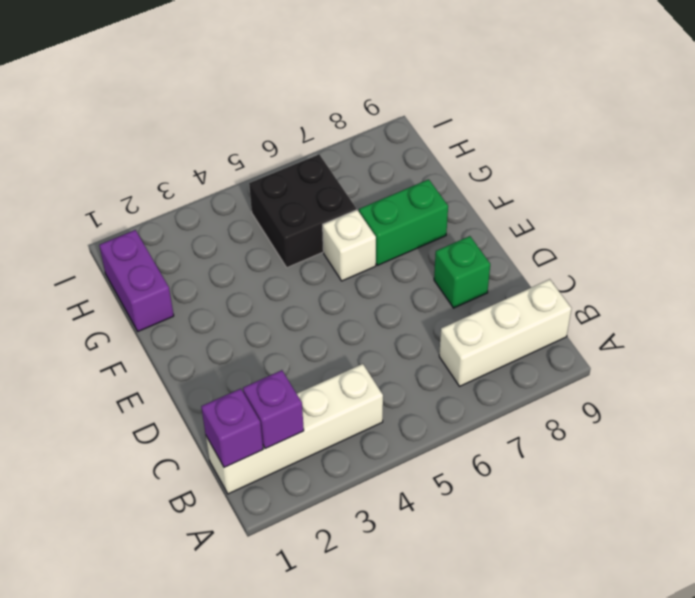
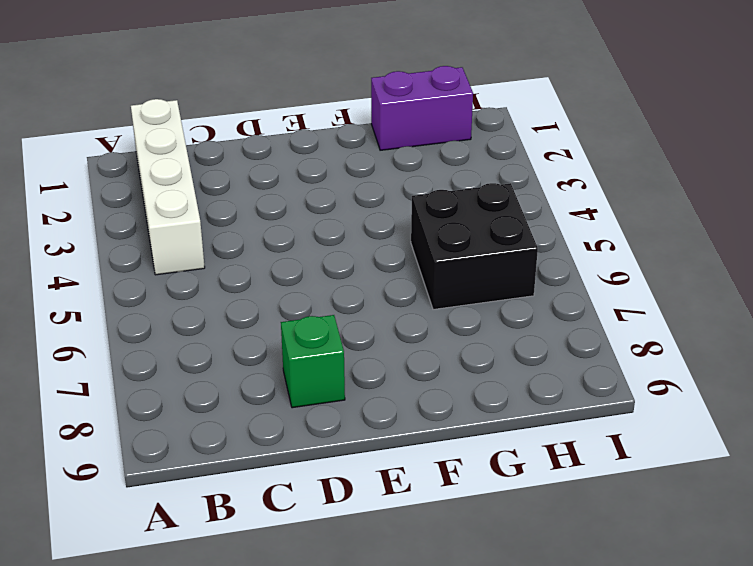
none -> white brick B7:B9 level 1
none -> white brick F6 level 1

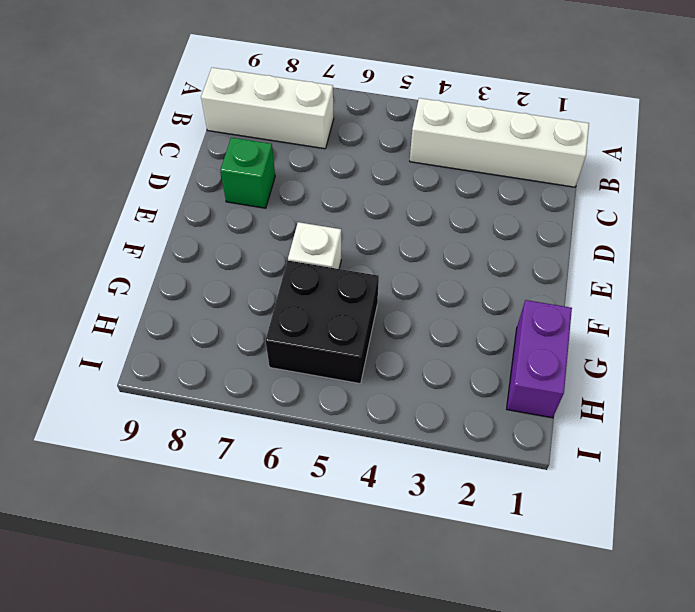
none -> green brick F7:F8 level 1
none -> purple brick B1 level 2

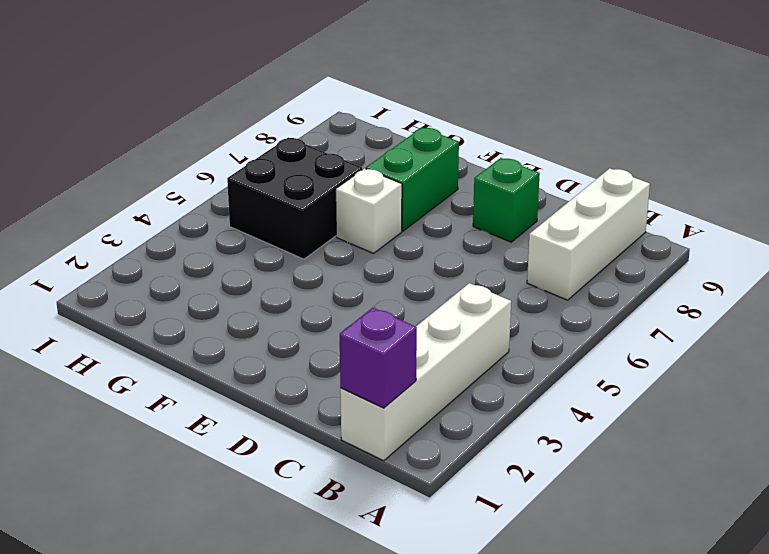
none -> purple brick G1:H1 level 1
none -> purple brick B2 level 2

